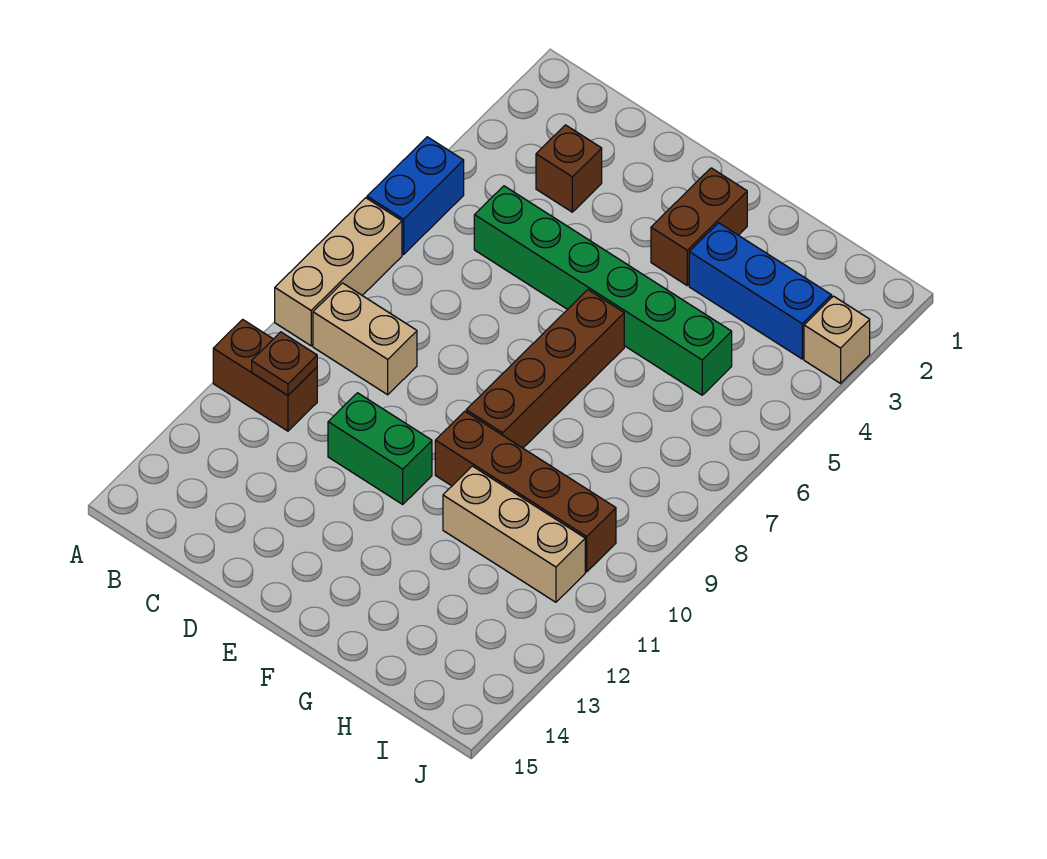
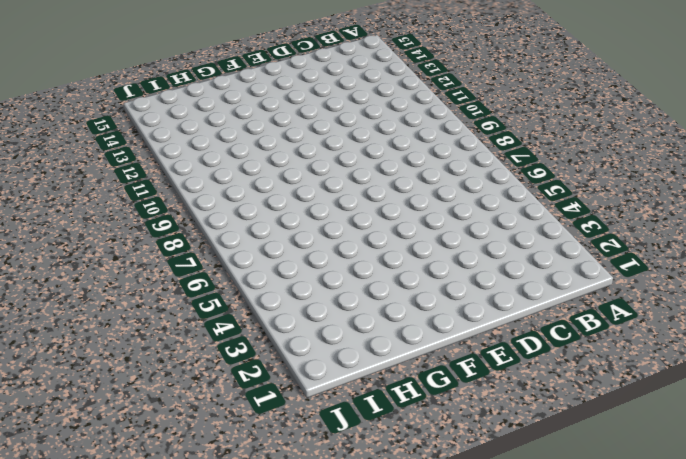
none -> blue brick A5:A6 level 1
none -> tan brick A7:A9 level 1
none -> brown brick A11:B11 level 1

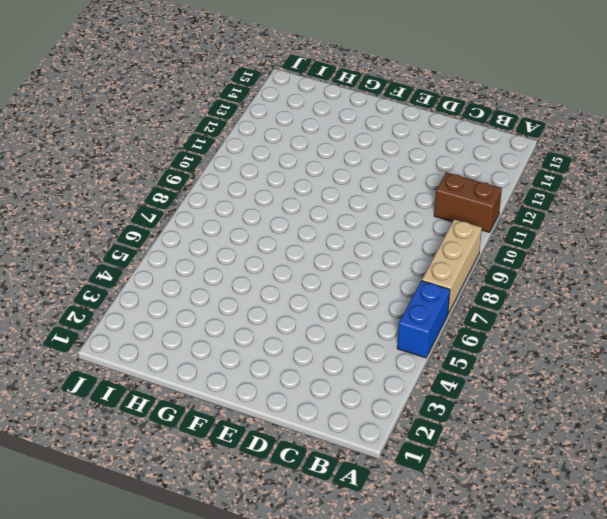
none -> tan brick B9:C9 level 1
none -> brown brick C3 level 1
none -> green brick C5:H5 level 1

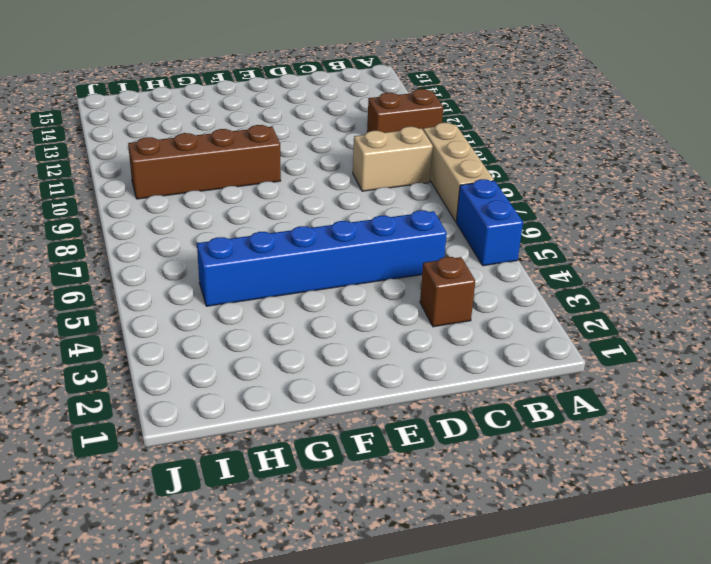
blue brick C5:H5 level 1 -> green brick C5:H5 level 1
none -> green brick D11:E11 level 1
none -> brown brick F2:F3 level 1
none -> brown brick F6:F9 level 1

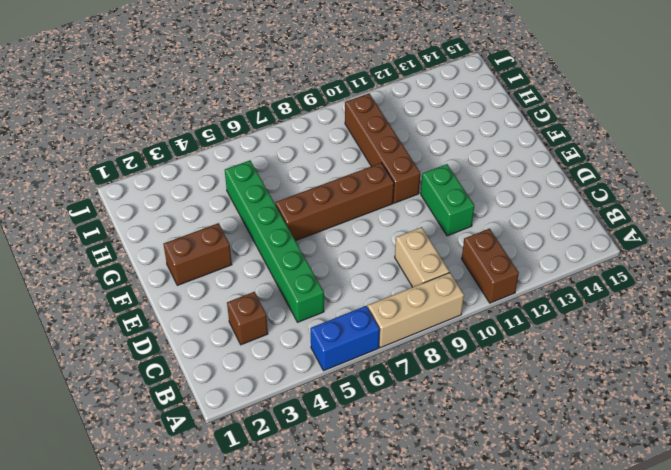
none -> blue brick G3:I3 level 1
none -> tan brick G11:I11 level 1
none -> tan brick J3 level 1

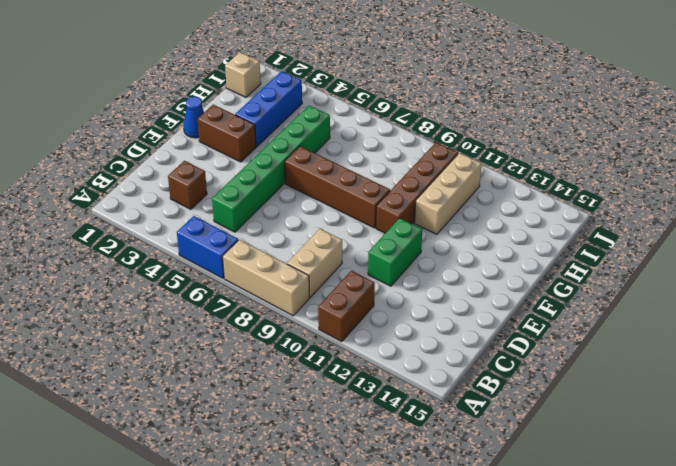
blue cone F1 level 1 -> none
tan brick I1 level 1 -> tan brick J3 level 1
none -> brown plate B11 level 2

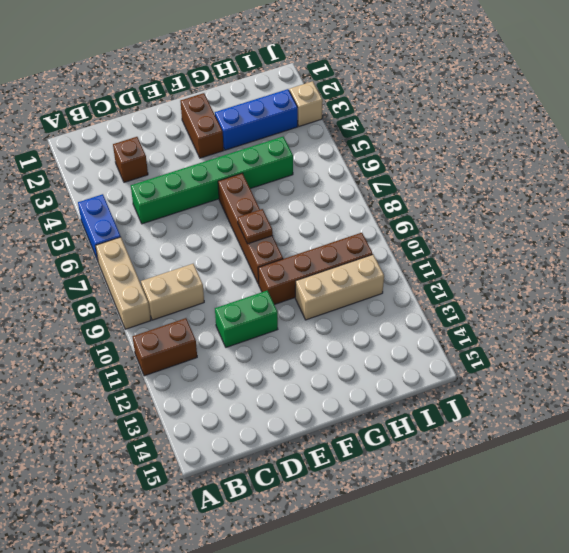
brown plate F8 level 2 -> brown plate B11 level 2

